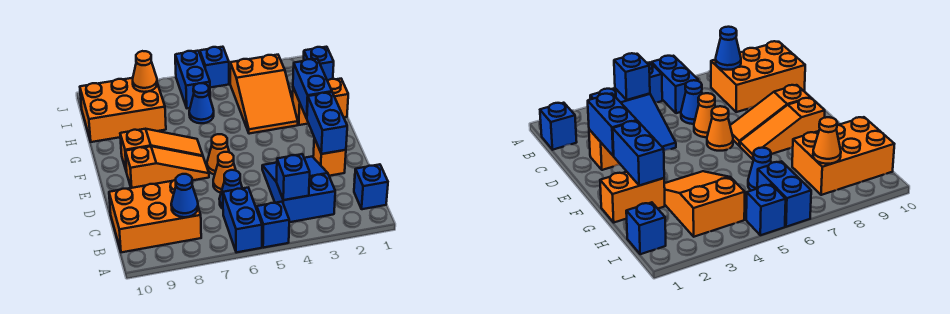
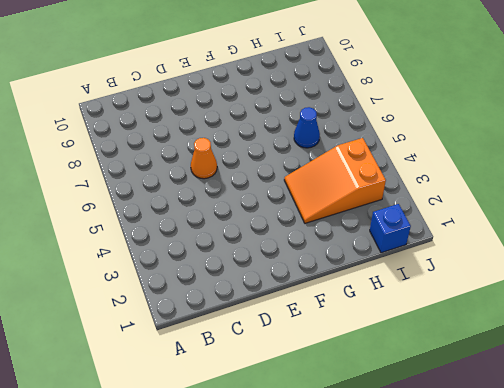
none -> blue brick A5 level 1
none -> blue brick A6:B6 level 1
none -> blue brick B1 level 1

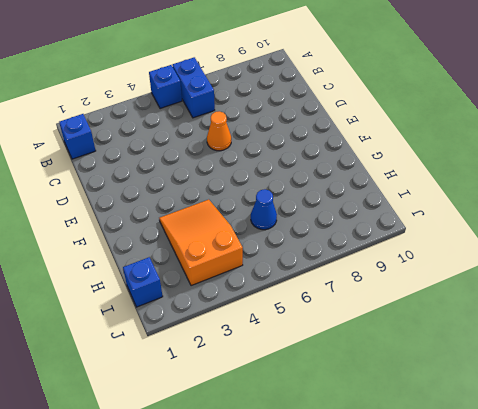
none -> blue slope B3:D4 level 1 top B
none -> orange brick B8:C10 level 1
none -> blue cone C6 level 1

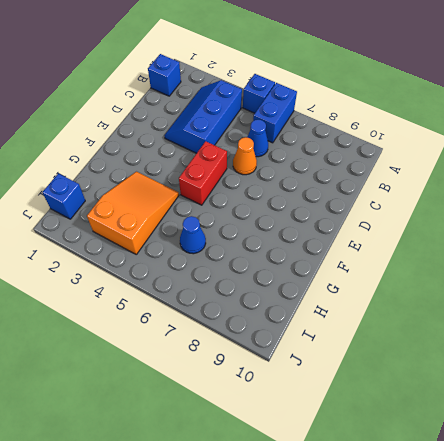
blue slope B3:D4 level 1 top 4 -> blue slope B3:D4 level 1 top B
red brick E5:F5 level 1 -> none
none -> orange brick B8:C10 level 1
none -> orange brick D2 level 1
none -> orange cone E6 level 1

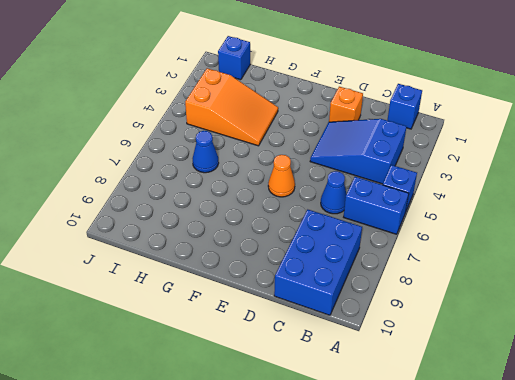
blue brick B8:C10 level 1 -> orange brick B8:C10 level 1
none -> orange cone D6 level 1
none -> orange slope E7:E9 level 1 top 9
none -> orange slope F7:F9 level 1 top 9

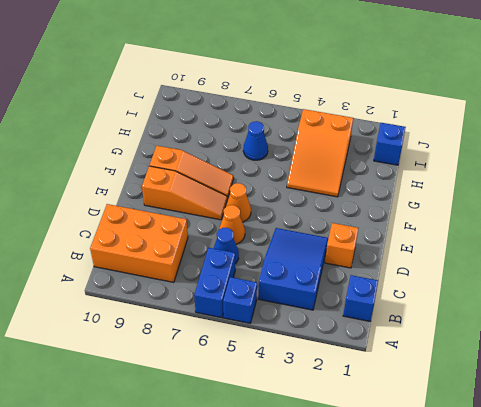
none -> orange brick G1:G2 level 1
none -> orange brick H8:I10 level 1
none -> blue brick I6:J6 level 1

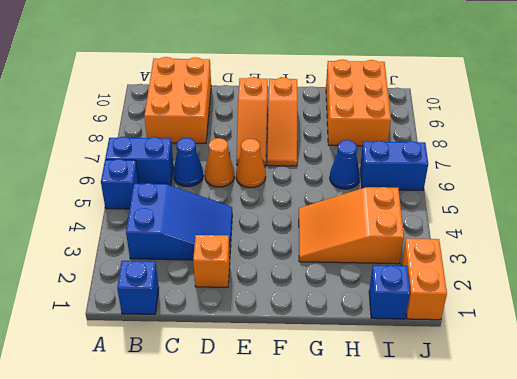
orange brick J1:J2 level 1 -> orange brick G1:G2 level 1
none -> blue brick J5 level 1
none -> blue brick B4 level 2
none -> blue cone B8 level 2

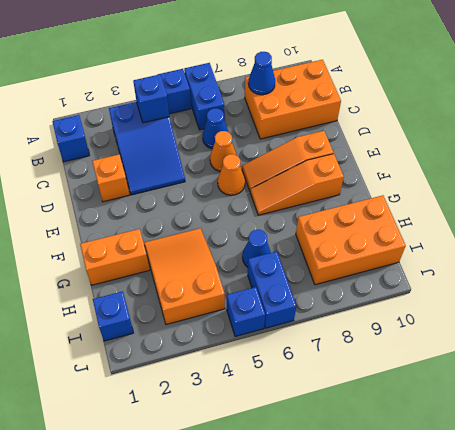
none -> blue brick D2:E2 level 2
none -> blue brick F2:G2 level 2
none -> orange cone I8 level 2

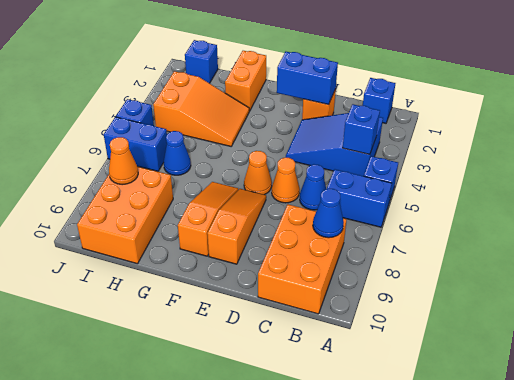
none -> blue brick F2:G2 level 2

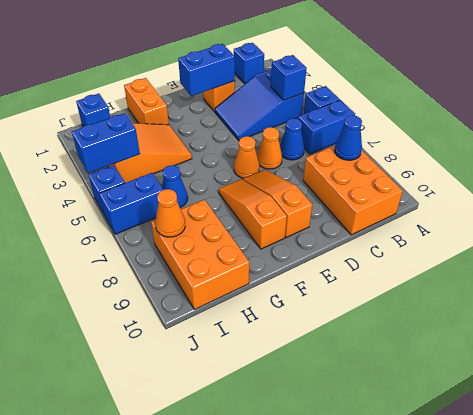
blue brick I4:J4 level 2 -> blue brick F2:G2 level 2

